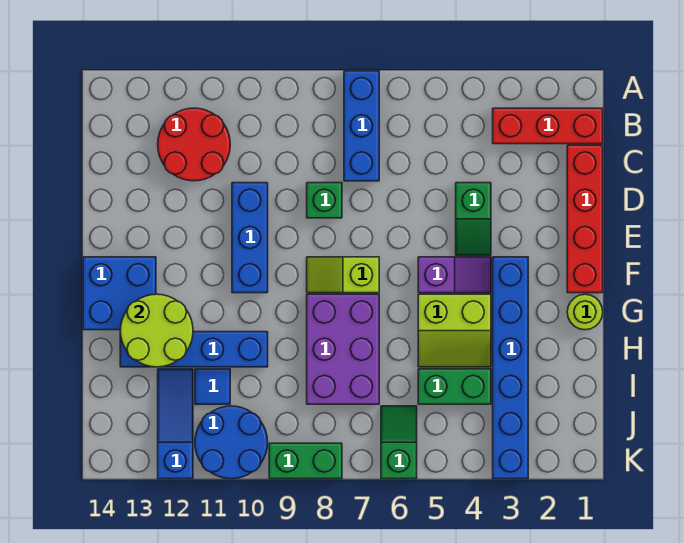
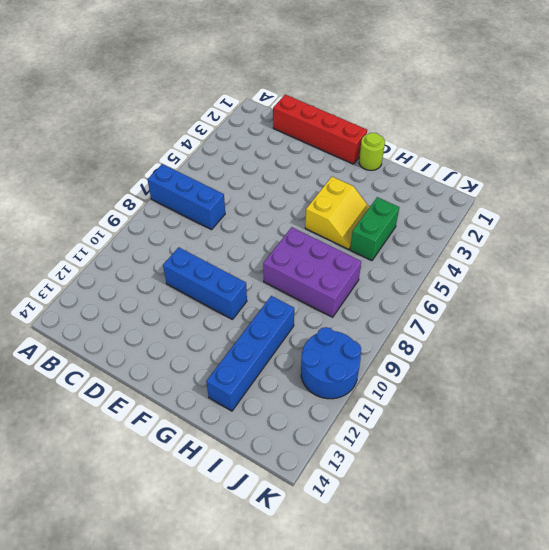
yellow slope G4:H5 level 1 top G -> lime slope G4:H5 level 1 top G
none -> red brick B1:B3 level 1
none -> red round brick B11:C12 level 1
none -> green slope D4:E4 level 1 top D

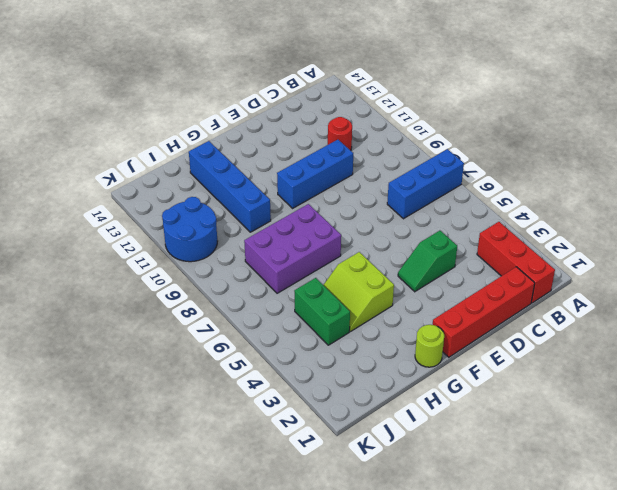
red round brick C11 level 1 -> red round brick B11:C12 level 1
none -> green brick D8 level 1
none -> blue brick F3:K3 level 1
none -> purple slope F4:F5 level 1 top 5

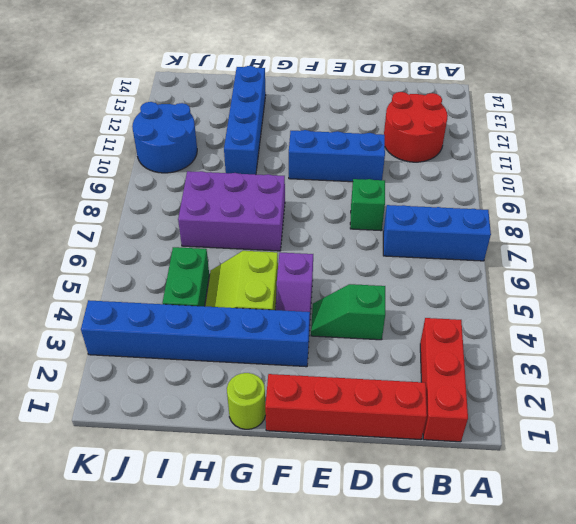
none -> lime slope F7:F8 level 1 top 7
none -> blue brick F13:G14 level 1
none -> blue tile I11 level 1

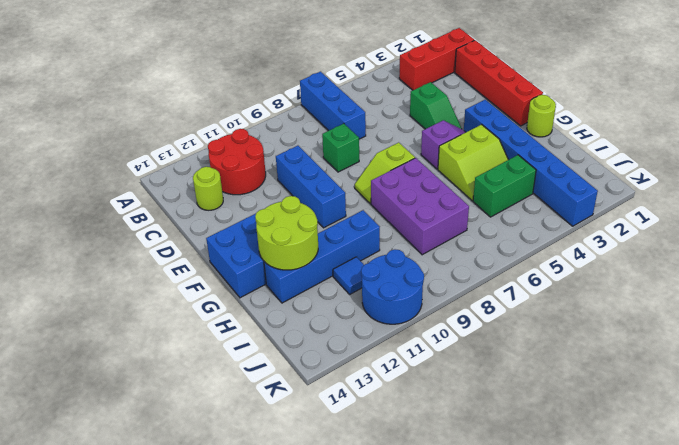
lime round brick C13 level 1 -> none
none -> blue slope I12:K12 level 1 top K
none -> green slope J6:K6 level 1 top K
none -> green brick K8:K9 level 1

